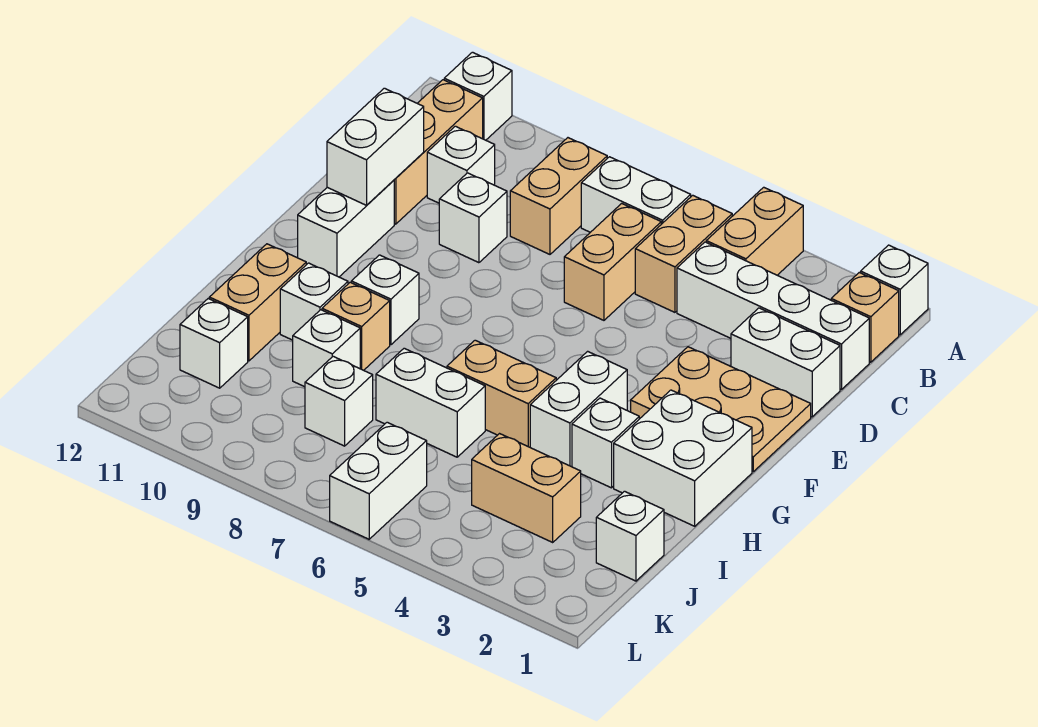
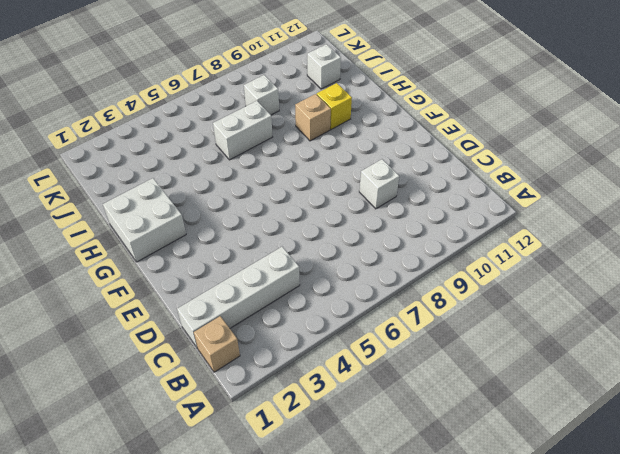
yellow brick H10 level 1 -> white brick H10 level 1
none -> white brick A1 level 1
none -> tan brick A4:B4 level 1
none -> white brick A11 level 1
none -> tan brick B5:C5 level 1

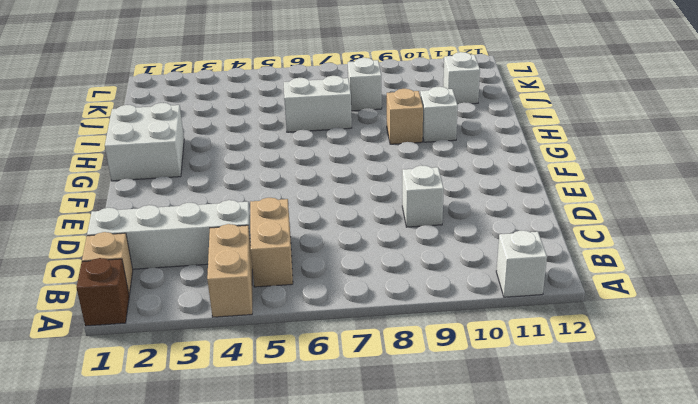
brown brick A1 level 1 -> white brick A1 level 1
none -> white brick B6:B7 level 1
none -> tan brick B8:C8 level 1
none -> tan brick B11:D11 level 1
none -> tan brick C6:D6 level 1

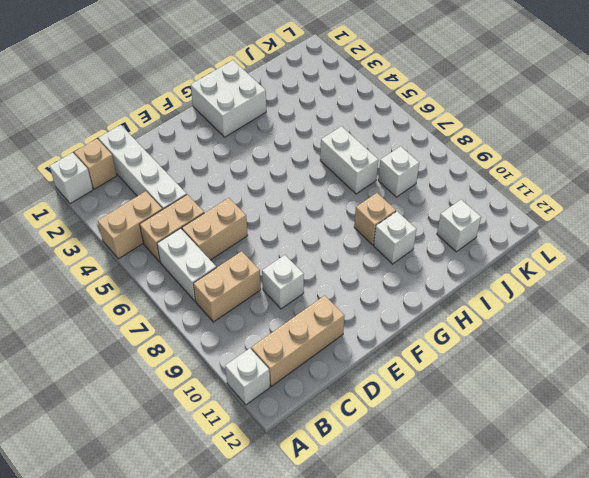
none -> white brick C10 level 1
none -> white brick D1:D2 level 1
none -> tan plate E1:F3 level 1
none -> white brick E11:F11 level 1

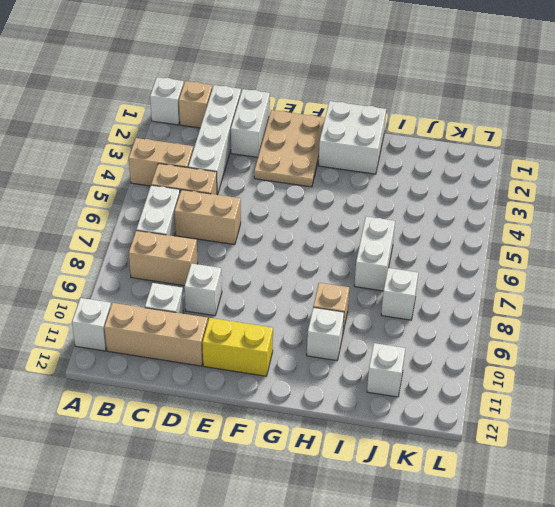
yellow brick E11:F11 level 1 -> white brick E11:F11 level 1
none -> white brick G4:H4 level 1
none -> white brick G9 level 1
none -> white brick H3 level 1
none -> tan brick H5:H6 level 1

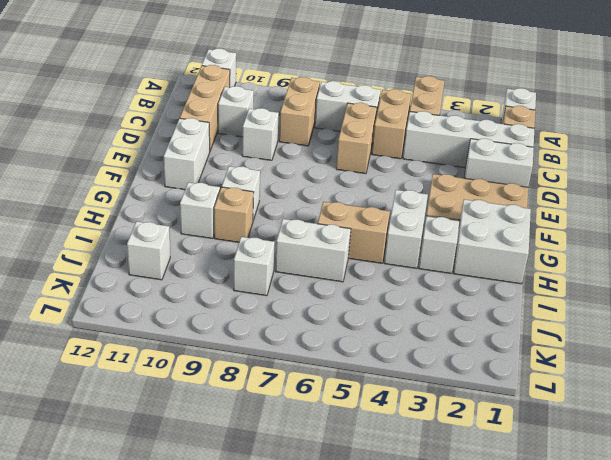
none -> tan brick H11:I11 level 1
none -> white brick I9 level 1
none -> white brick J1 level 1
none -> tan brick J3:J4 level 1

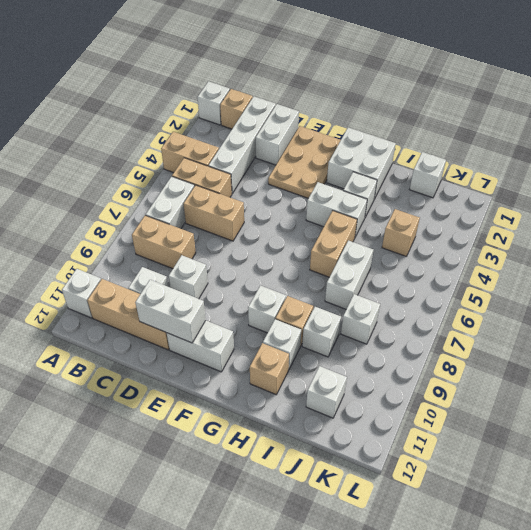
tan brick H11 level 1 -> tan brick H11:I11 level 1
tan brick J4 level 1 -> tan brick J3:J4 level 1
none -> white brick K6:L6 level 1

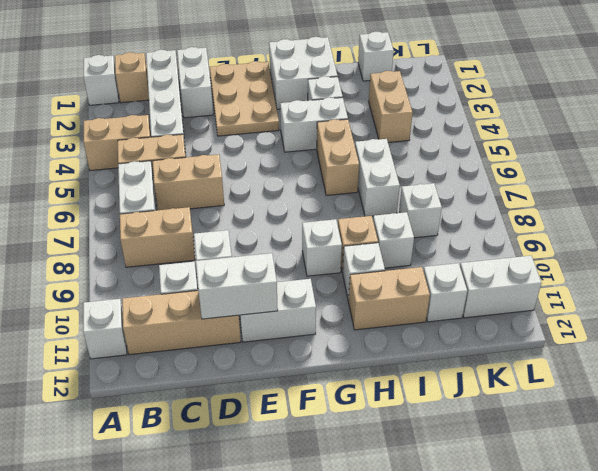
white brick K11:L11 level 1 -> white brick K6:L6 level 1

